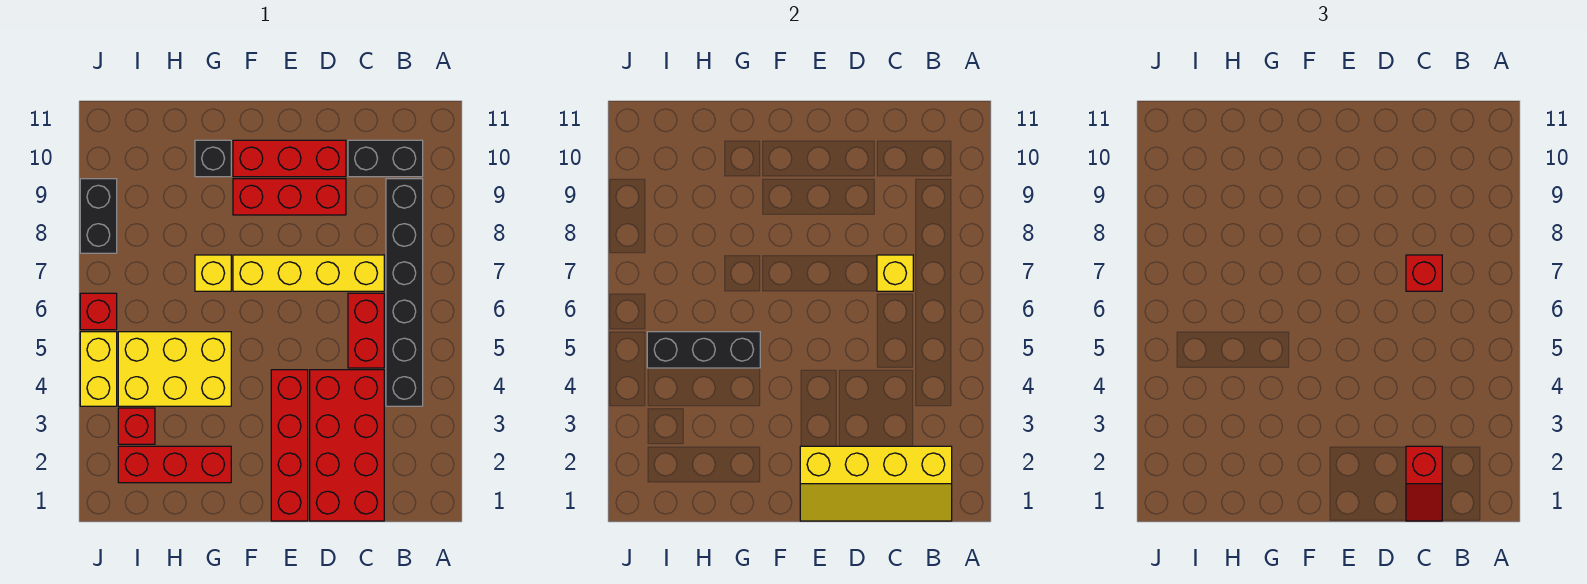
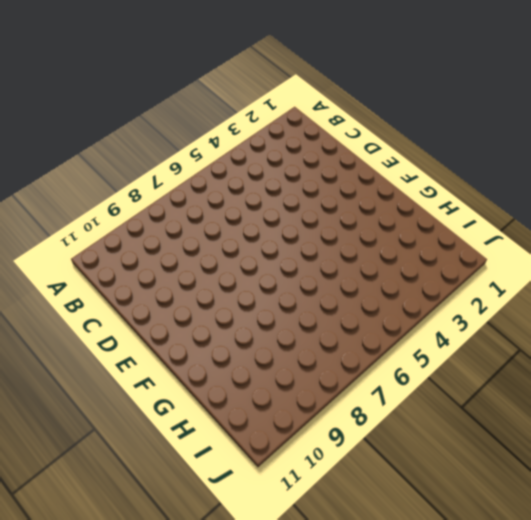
none -> black brick B4:B9 level 1
none -> black brick B10:C10 level 1
none -> red brick C1:D4 level 1

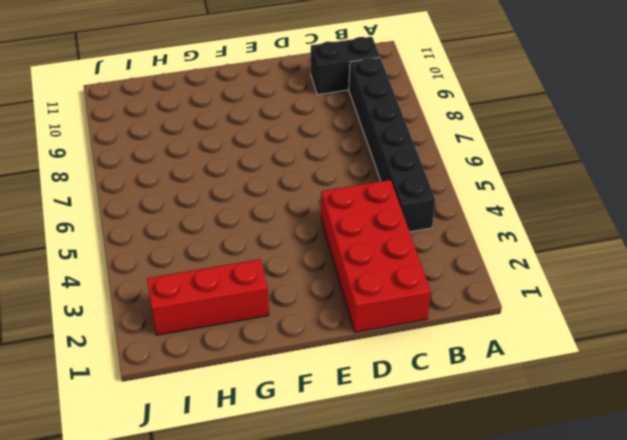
none -> red brick C5:C6 level 1
none -> yellow brick C7:F7 level 1
none -> red brick D9:F9 level 1

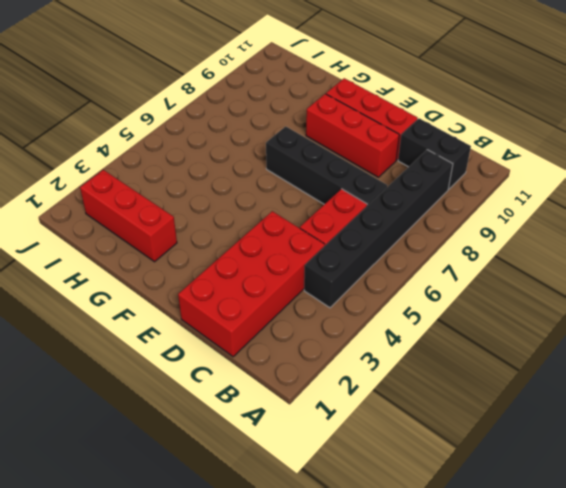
black brick C7:F7 level 1 -> yellow brick C7:F7 level 1
none -> red brick E1:E4 level 1
none -> yellow brick G4:I5 level 1
none -> yellow brick G7 level 1

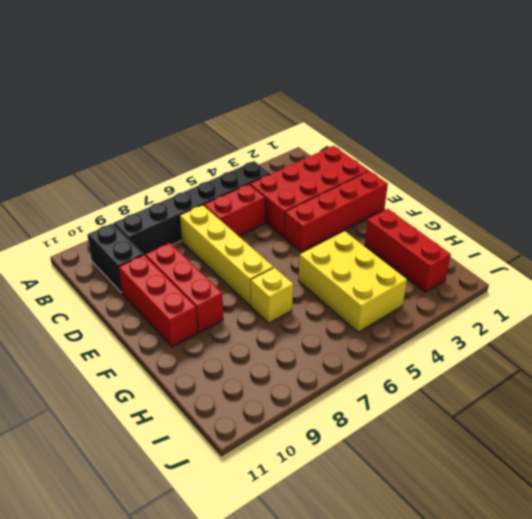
none -> black brick G10 level 1
none -> red brick I3 level 1
none -> yellow brick J4:J5 level 1

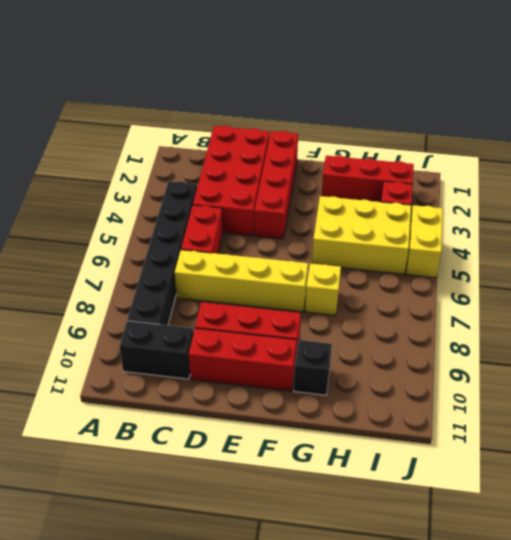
none -> red brick J6 level 1
none -> black brick J8:J9 level 1
none -> yellow slope B1:E2 level 2 top 2

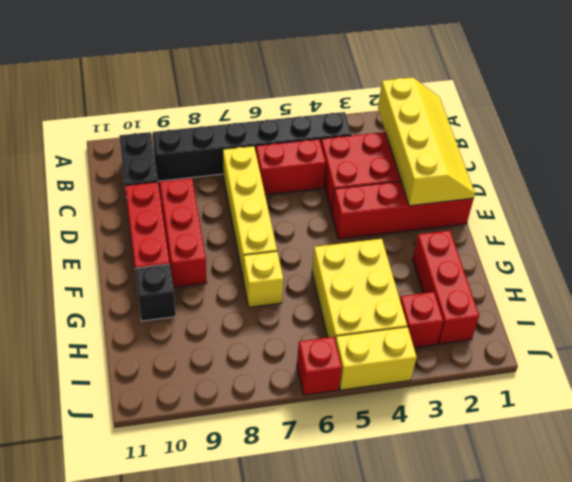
none -> black brick J8:J9 level 1
none -> yellow brick C7 level 2
none -> black brick G5:I5 level 2

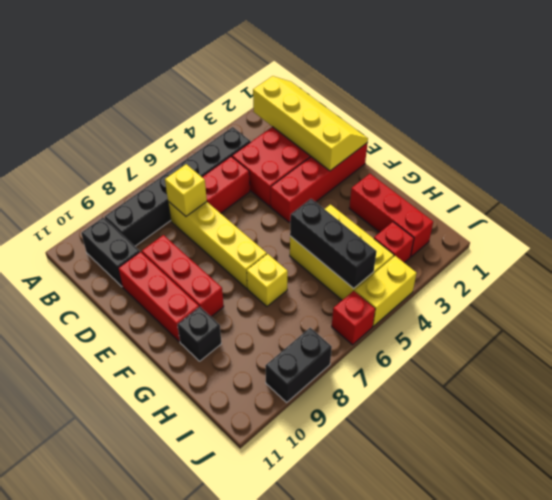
none -> red slope C1:C2 level 3 top 2
none -> red brick C7 level 3

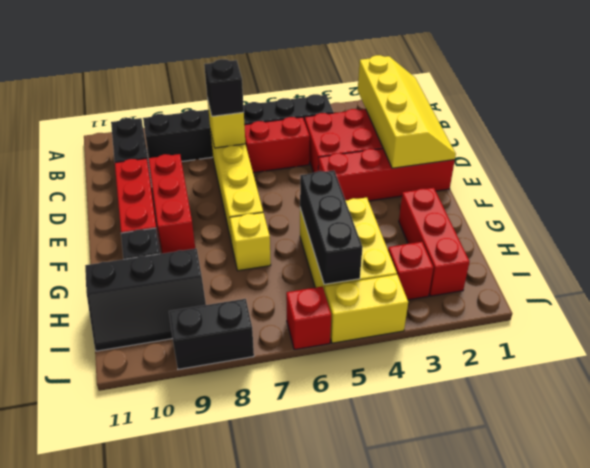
black brick C7 level 3 -> red brick C7 level 3
black slope H9:I11 level 1 top H -> none
none -> red slope C1:C2 level 3 top 2

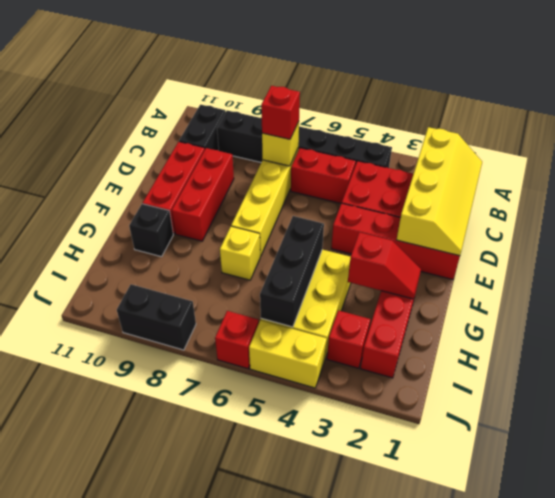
red slope G2:G3 level 2 top 3 -> red slope C1:C2 level 3 top 2

